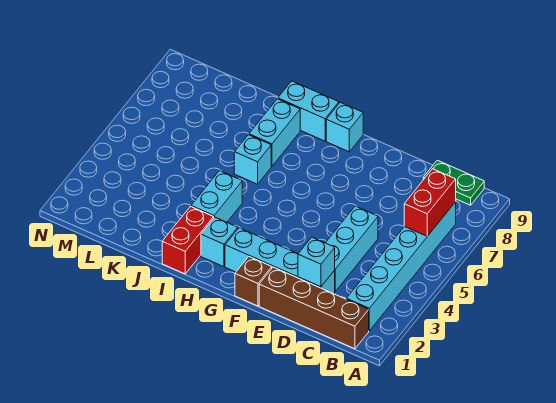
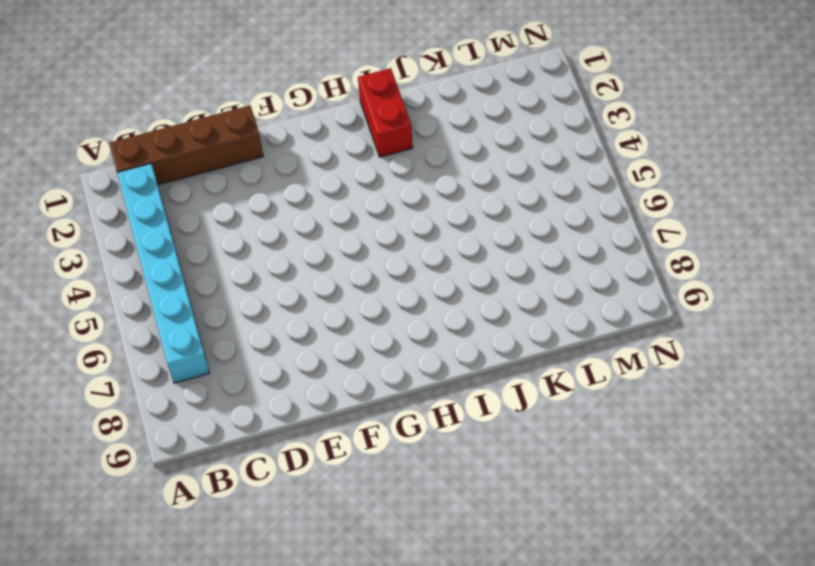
none -> green plate B9:C9 level 1
none -> cyan brick D2:G2 level 1
none -> cyan brick D3:D5 level 1

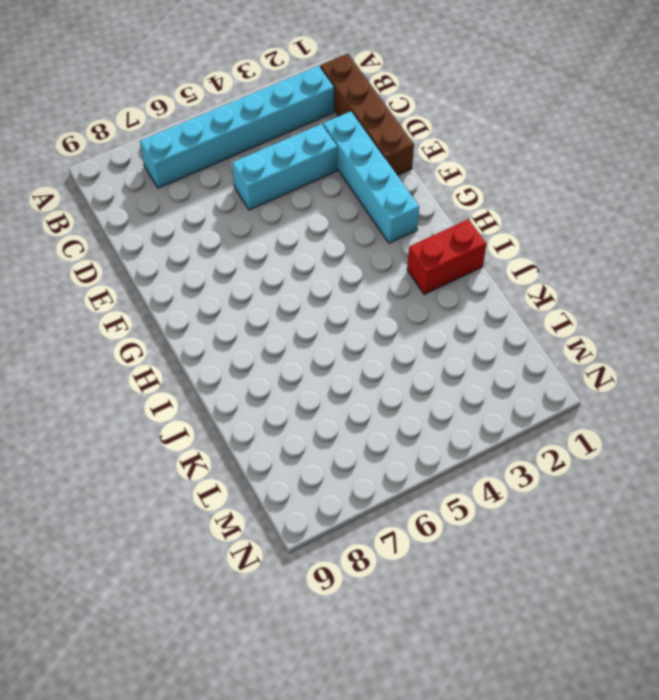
none -> green plate B9:C9 level 1
none -> brown brick F1 level 1
none -> cyan brick G9 level 1

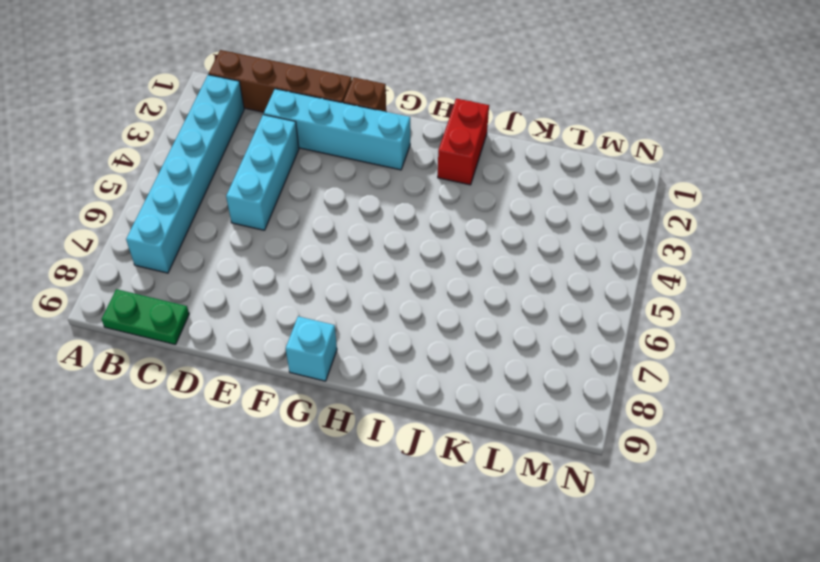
none -> cyan brick H2 level 1
none -> cyan brick H9:I9 level 1
none -> cyan brick I3:I4 level 1

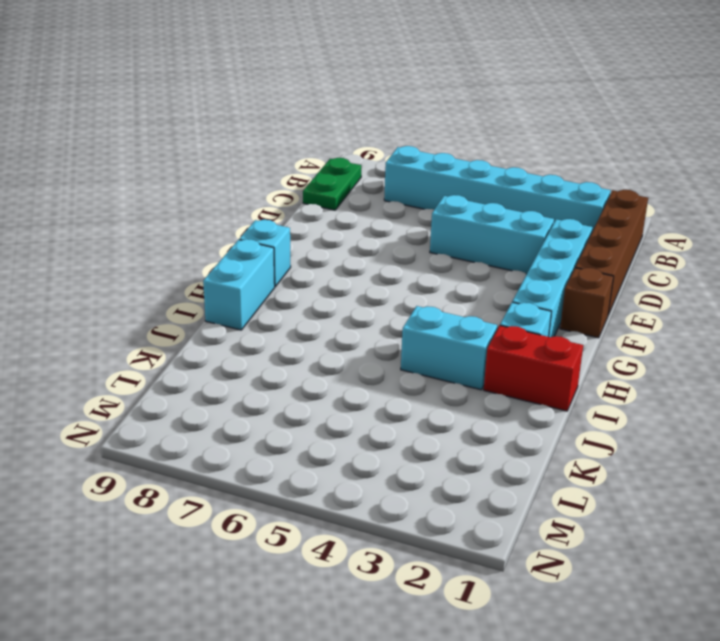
none -> cyan brick I6 level 1
none -> cyan brick I7:I8 level 1
none -> red brick B6:B7 level 2

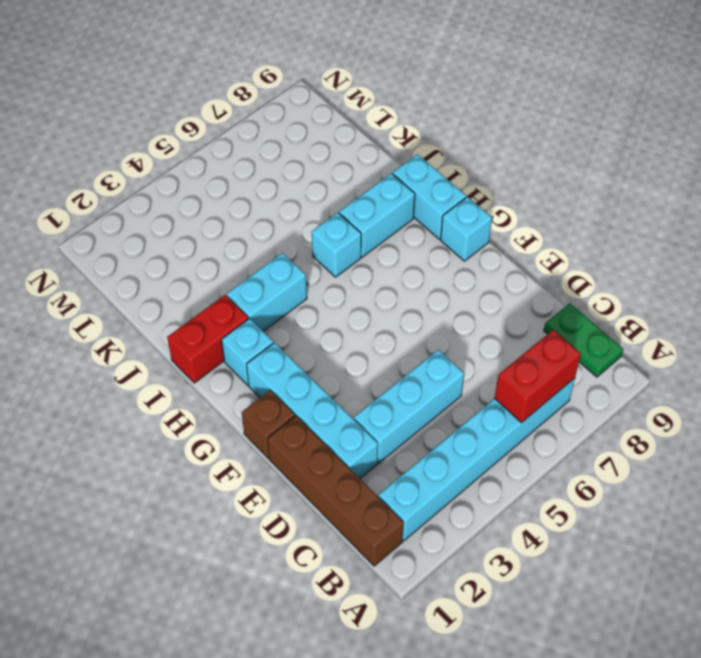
none -> cyan brick D2 level 2

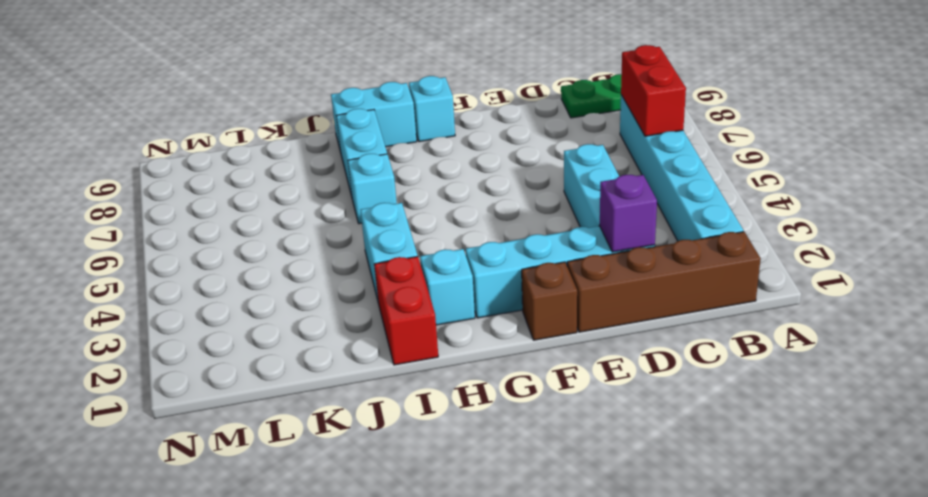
purple brick D2 level 2 -> cyan brick D2 level 2

